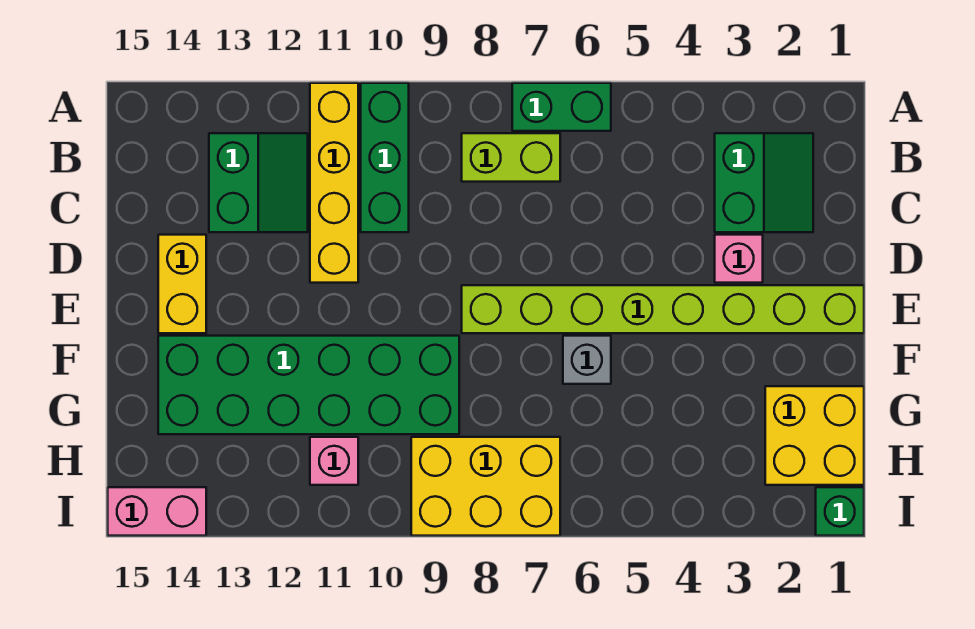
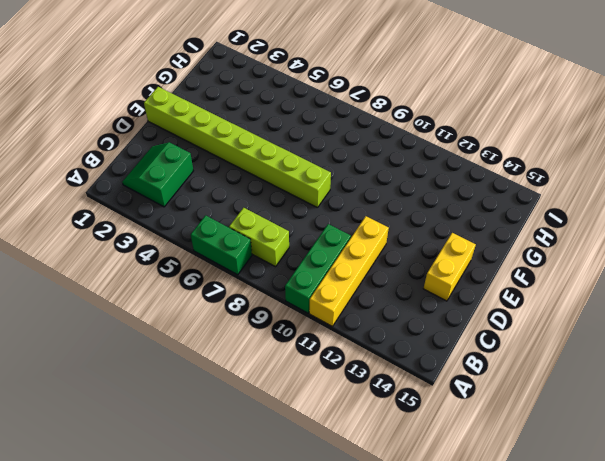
none -> green slope B12:C13 level 1 top 13
none -> pink brick D3 level 1
none -> grey brick F6 level 1

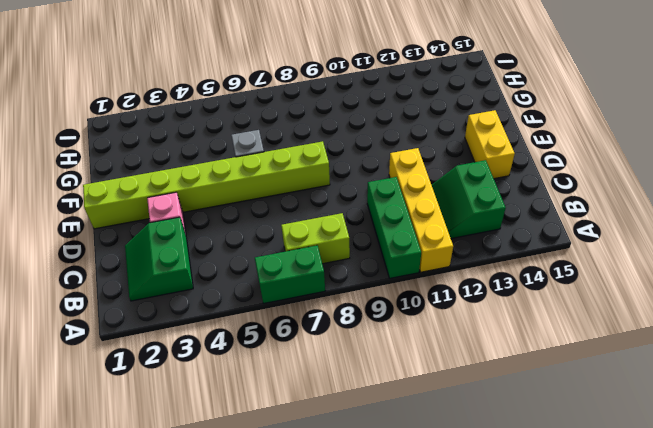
none -> green brick F9:G14 level 1
none -> yellow brick G1:H2 level 1
none -> yellow brick H7:I9 level 1

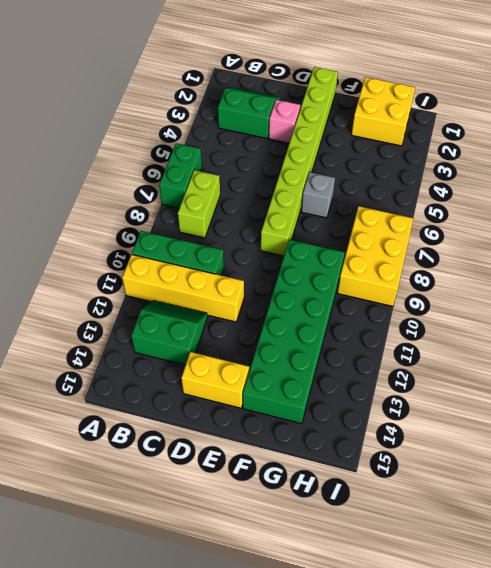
none -> pink brick H11 level 1
none -> green brick I1 level 1
none -> pink brick I14:I15 level 1

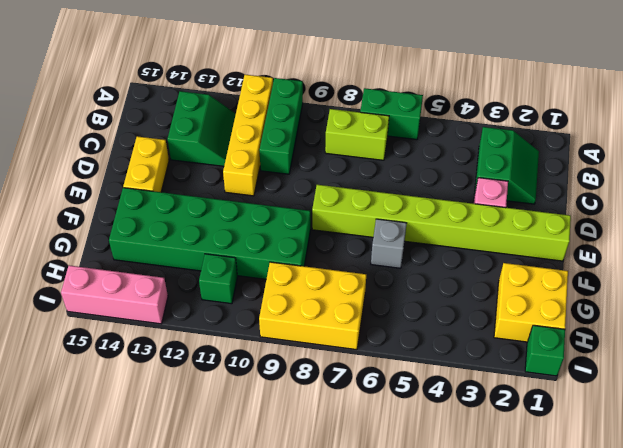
green brick H11 level 1 -> pink brick H11 level 1
pink brick I13:I15 level 1 -> pink brick I14:I15 level 1

